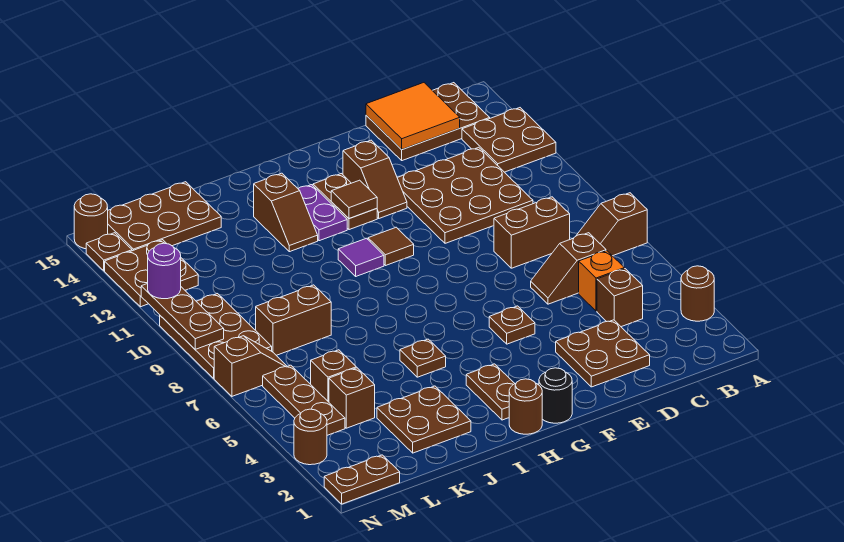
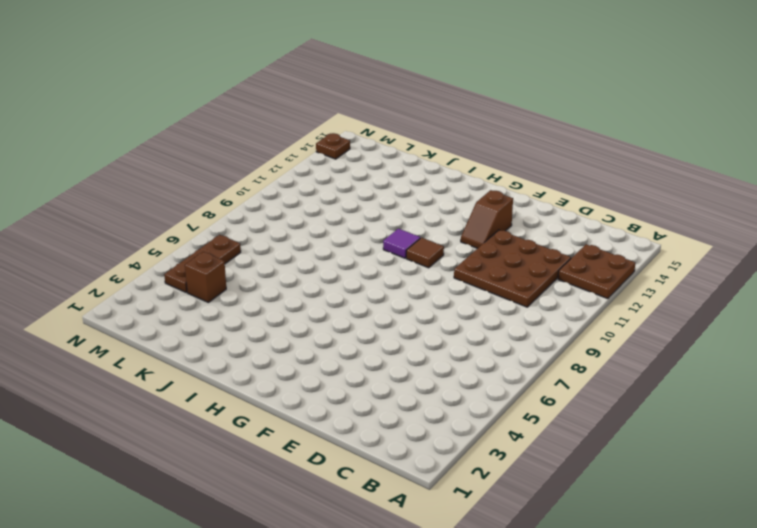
none -> brown round brick A3 level 1
none -> brown slope A7:B7 level 1 top A
none -> brown plate B14:D15 level 1
none -> brown brick C4 level 1

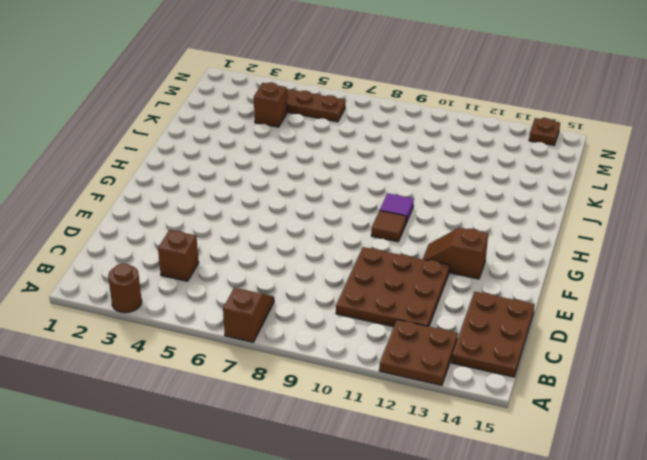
none -> orange brick C5 level 1
none -> brown slope C6:D6 level 1 top C
none -> brown brick C8:D8 level 1
none -> brown plate D2:E3 level 1

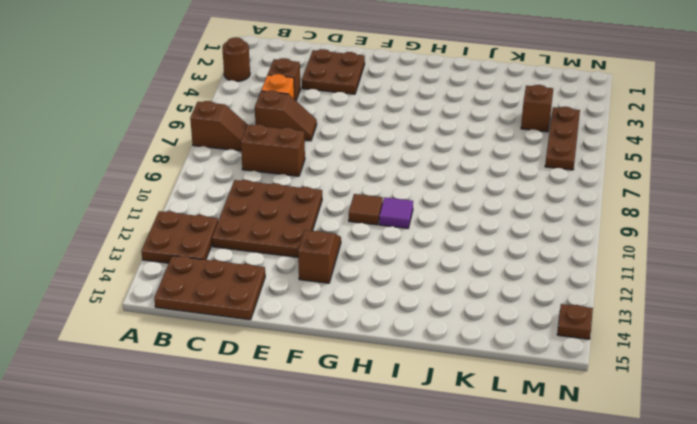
none -> brown plate F5 level 1
none -> black round brick G1 level 1
none -> brown plate G12:G13 level 1
none -> brown round brick H1 level 1

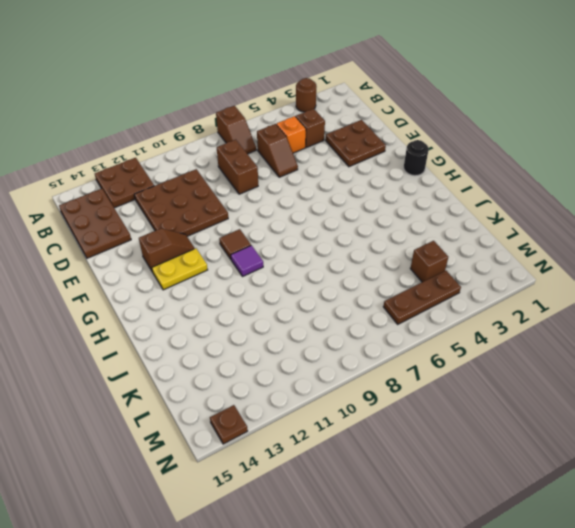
yellow plate G12:G13 level 1 -> brown plate G12:G13 level 1
none -> brown plate F5 level 1
none -> brown round brick H1 level 1
none -> brown plate H2:H3 level 1
none -> purple plate H12:H13 level 1

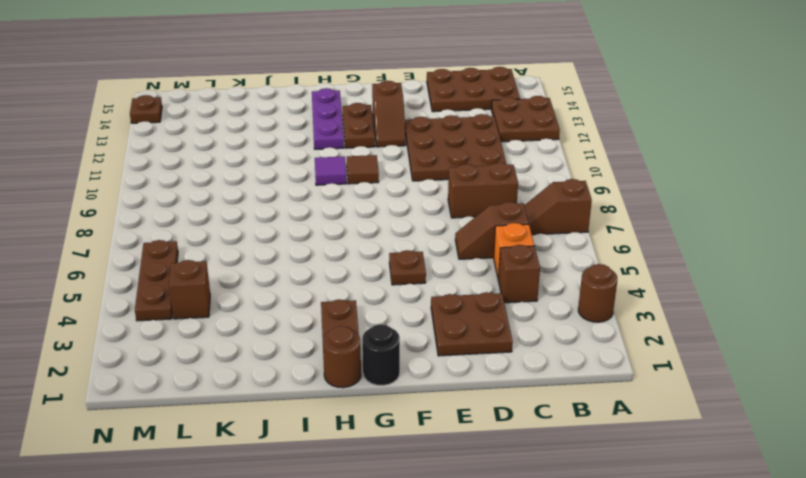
purple plate H12:H14 level 1 -> purple plate H12:H13 level 1
none -> brown plate I5 level 1
none -> brown slope I12:I13 level 1 top 13
none -> brown plate J2:K3 level 1
none -> brown brick K8:L8 level 1

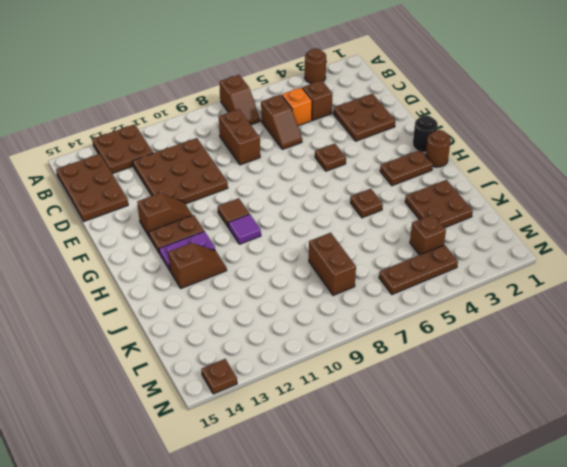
none -> brown plate K14:M15 level 1
none -> brown brick L5 level 1
none -> brown plate M1:N1 level 1
none -> brown slope M7:N7 level 1 top N

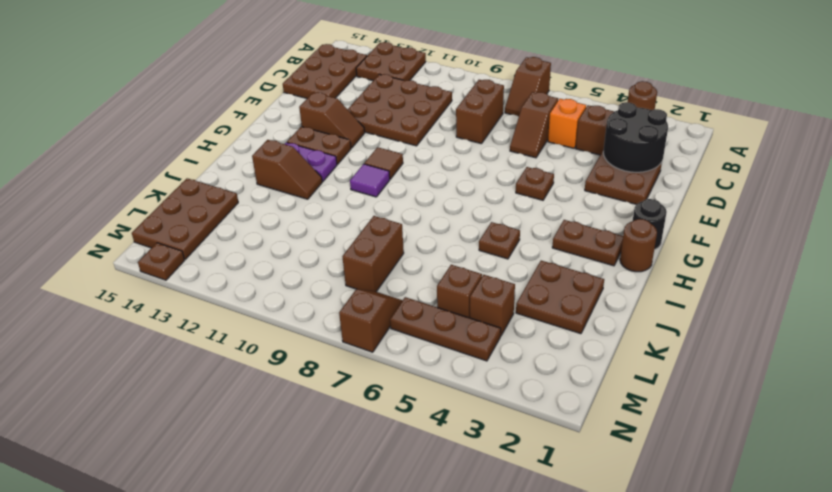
black round brick C2:D3 level 2 -> none
none -> brown plate M1:N1 level 1
none -> brown plate M8:N10 level 1
none -> brown plate M12:N13 level 1
none -> brown round brick N3 level 1

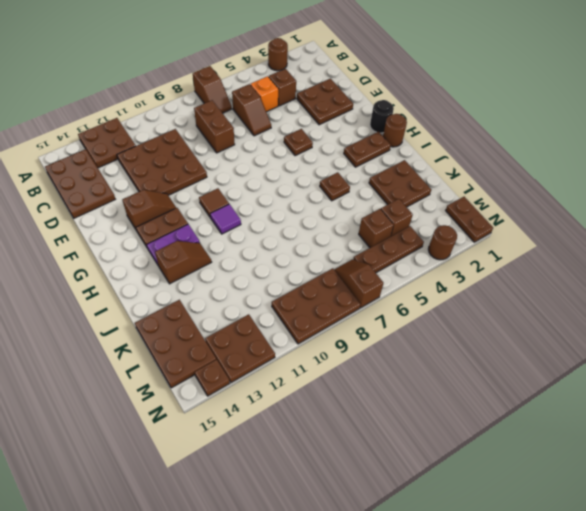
none -> brown brick K8:L8 level 1
none -> brown round brick N15 level 1
none -> orange tile C14:D15 level 2
none -> brown tile G12 level 2

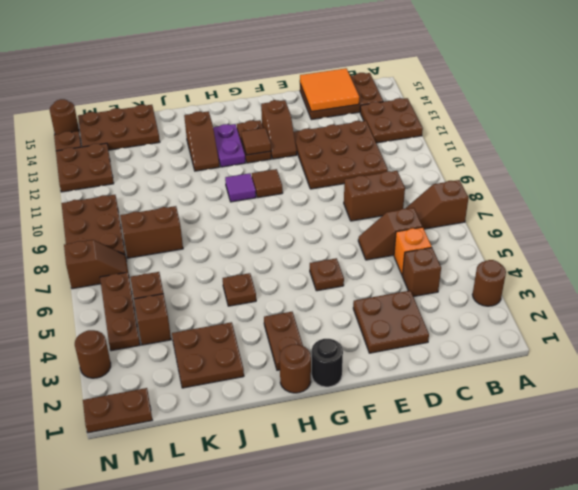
none -> brown plate N9:N11 level 2
none -> purple round brick N11 level 3

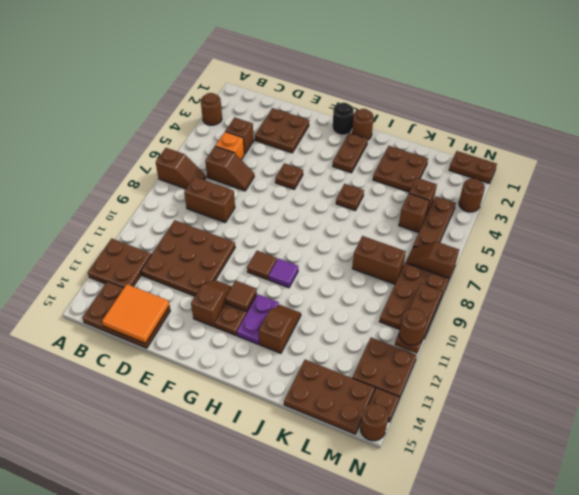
brown round brick N11 level 3 -> purple round brick N11 level 3

